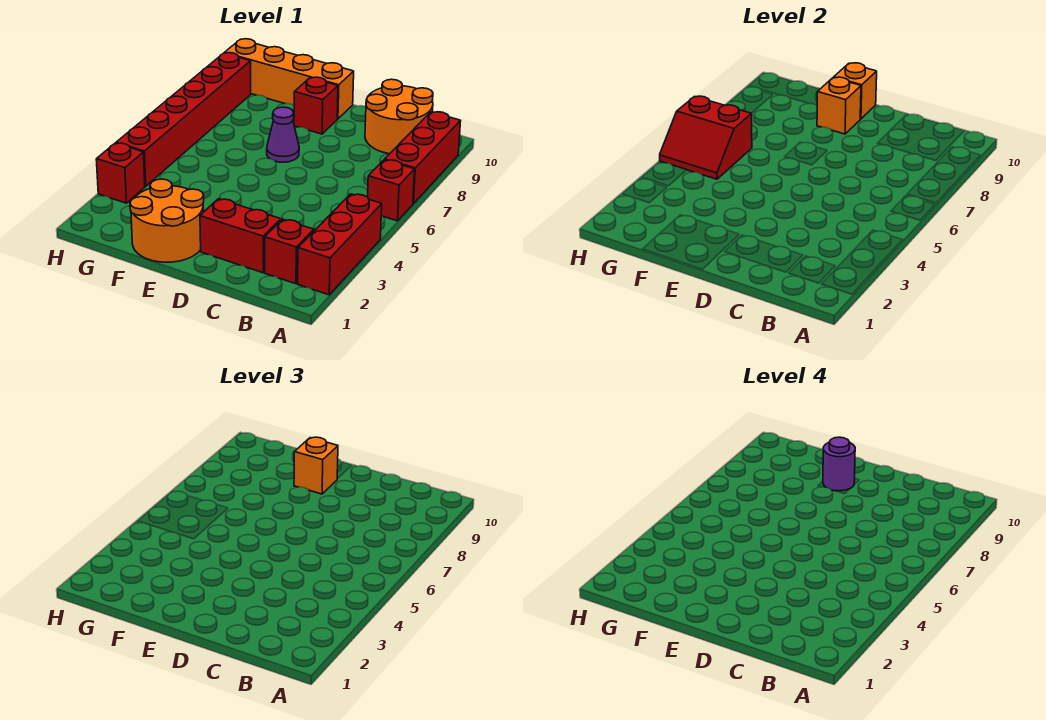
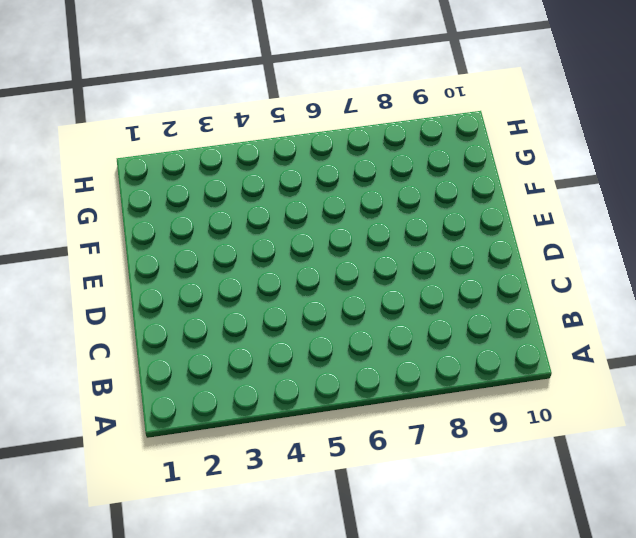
none -> red brick A2:A4 level 1
none -> red brick A6 level 1
none -> red brick A7:A9 level 1

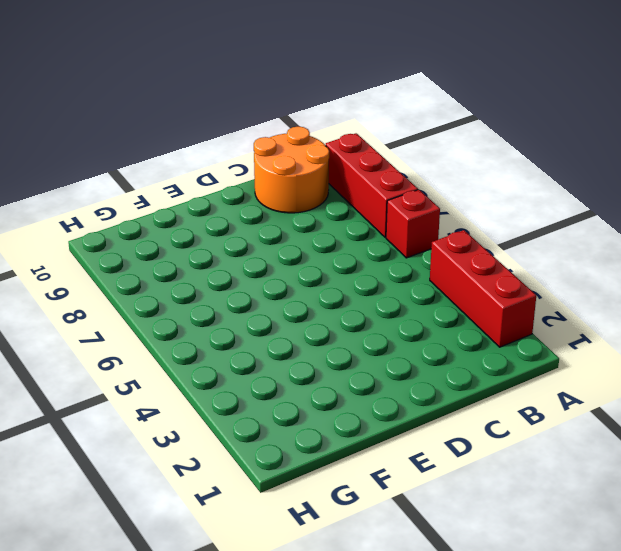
none -> red brick B2 level 1
none -> red brick C2:D2 level 1
none -> orange round brick E1:F2 level 1

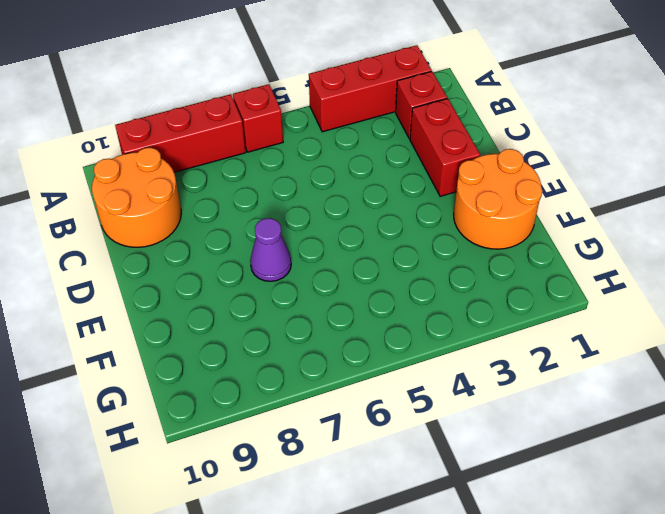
none -> red brick E9 level 1
none -> orange brick E10:H10 level 1
none -> red brick H3 level 1

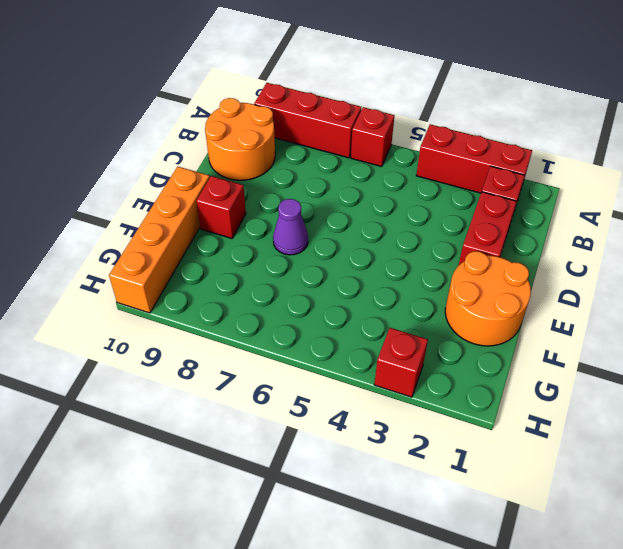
none -> red brick H4:H9 level 1
none -> orange brick E9 level 2
none -> orange brick E10 level 2

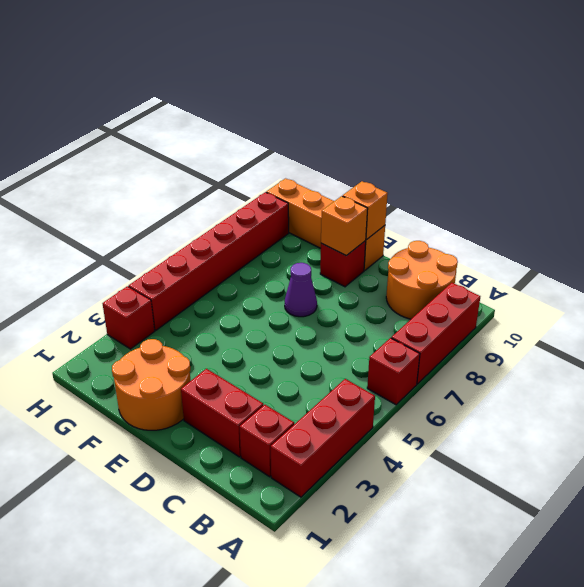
none -> red slope G5:H6 level 2 top 6
none -> orange brick E9 level 3
none -> purple round brick E9 level 4

